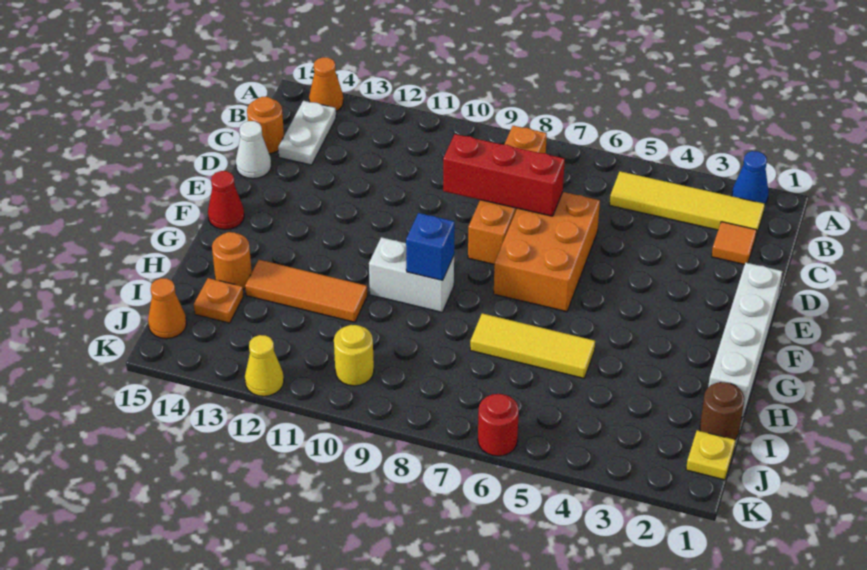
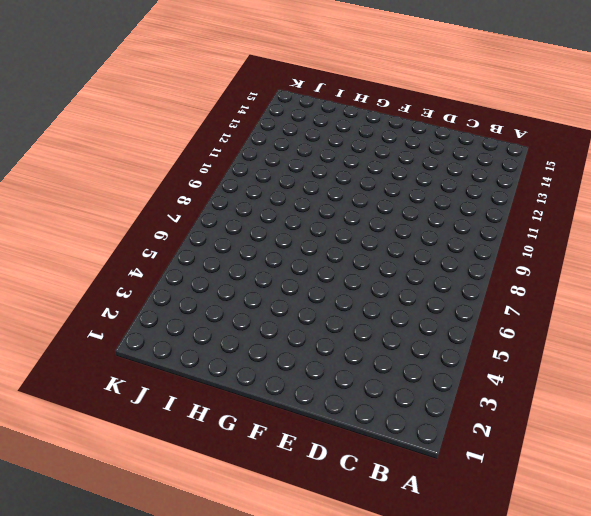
none -> blue cone A2 level 1
none -> orange cone A14 level 1
none -> yellow tile B2:B5 level 1

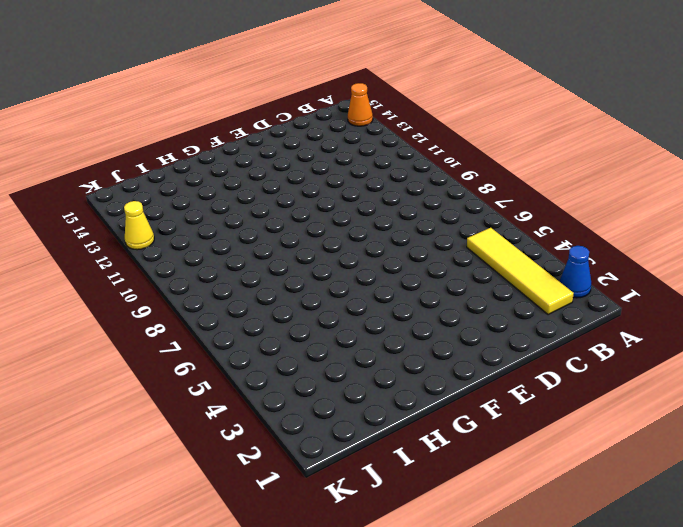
none -> orange brick B8:E8 level 1
none -> white plate B14:C14 level 1
none -> orange tile C2 level 1

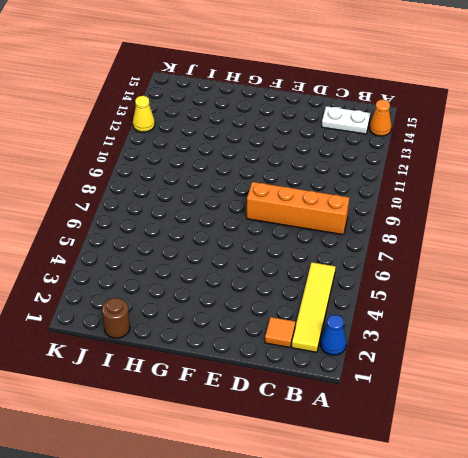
none -> orange round brick C15 level 1
none -> orange brick D6:F7 level 1
none -> white cone D15 level 1

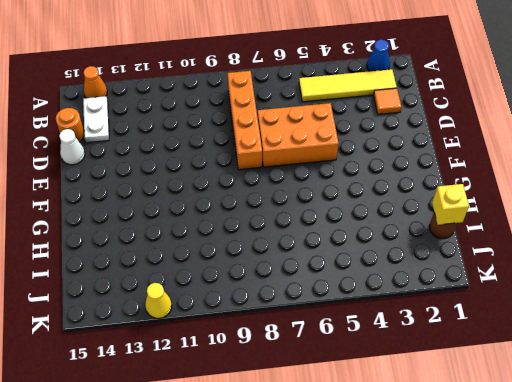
orange brick D5:E7 level 1 -> orange brick D6:F7 level 1
yellow brick I1 level 2 -> none
none -> white brick E1:H1 level 1
none -> red cone F15 level 1
none -> white brick G9:G10 level 1

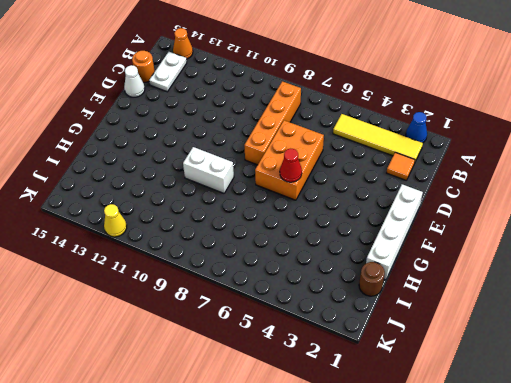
red cone F6 level 2 -> red cone F15 level 1
none -> yellow tile H5:H7 level 1
none -> orange tile H11:H13 level 1
none -> orange round brick H14 level 1

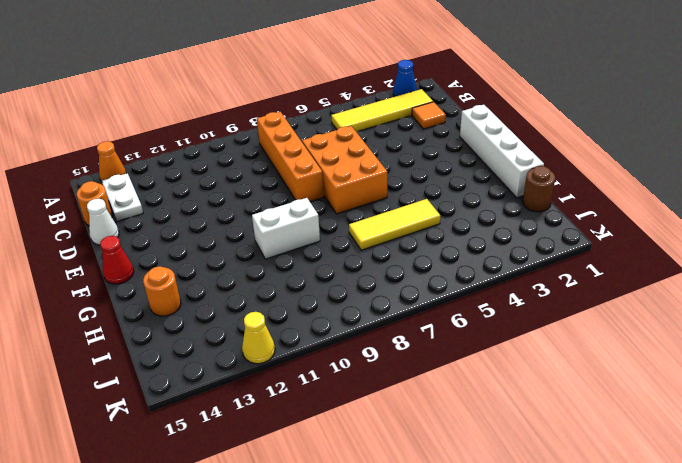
none -> orange tile H11:H13 level 1
none -> orange plate I14 level 1
none -> yellow plate J1 level 1

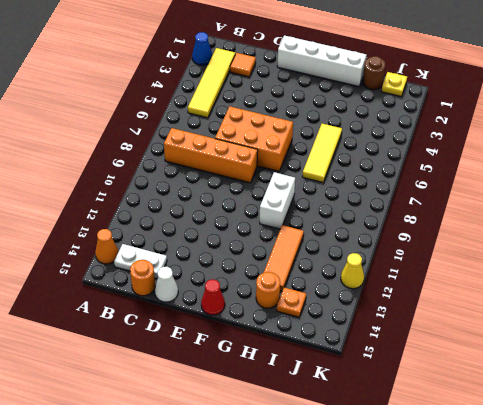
none -> yellow round brick J10 level 1
none -> orange cone J15 level 1
none -> red round brick K6 level 1

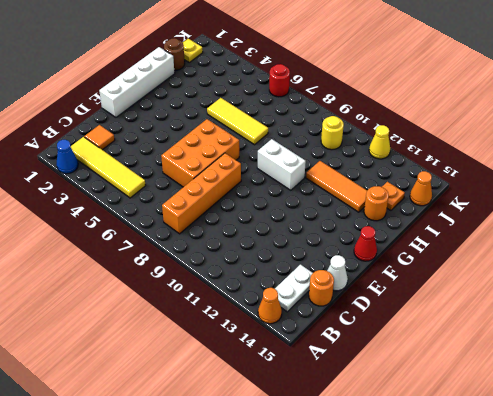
none -> red brick D7:D9 level 2
none -> blue brick G9 level 2

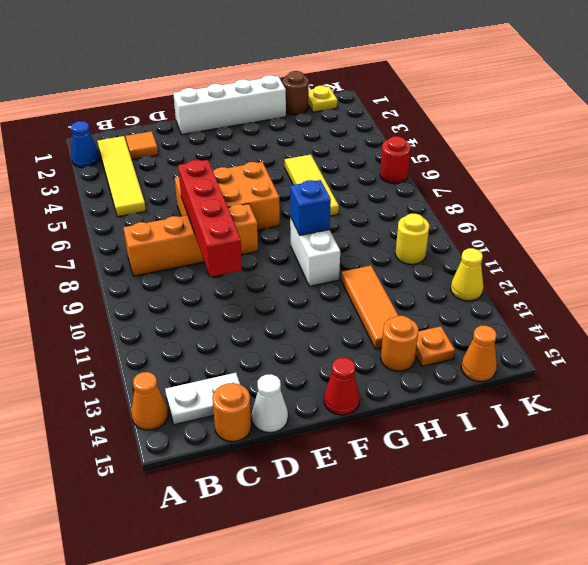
red brick D7:D10 level 2 -> red brick D7:D9 level 2

